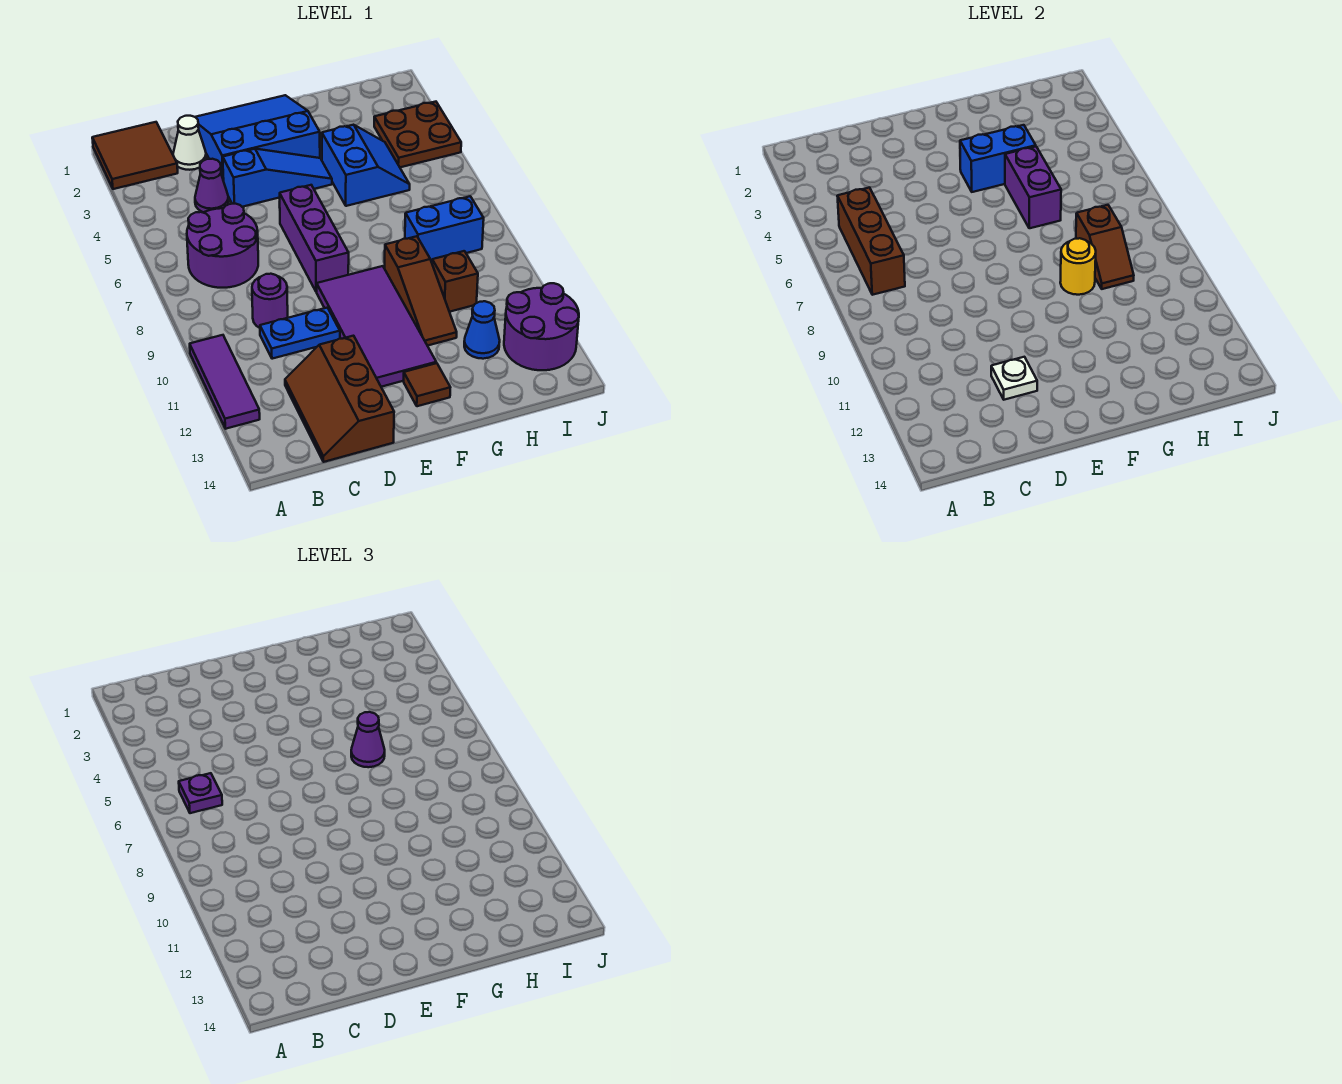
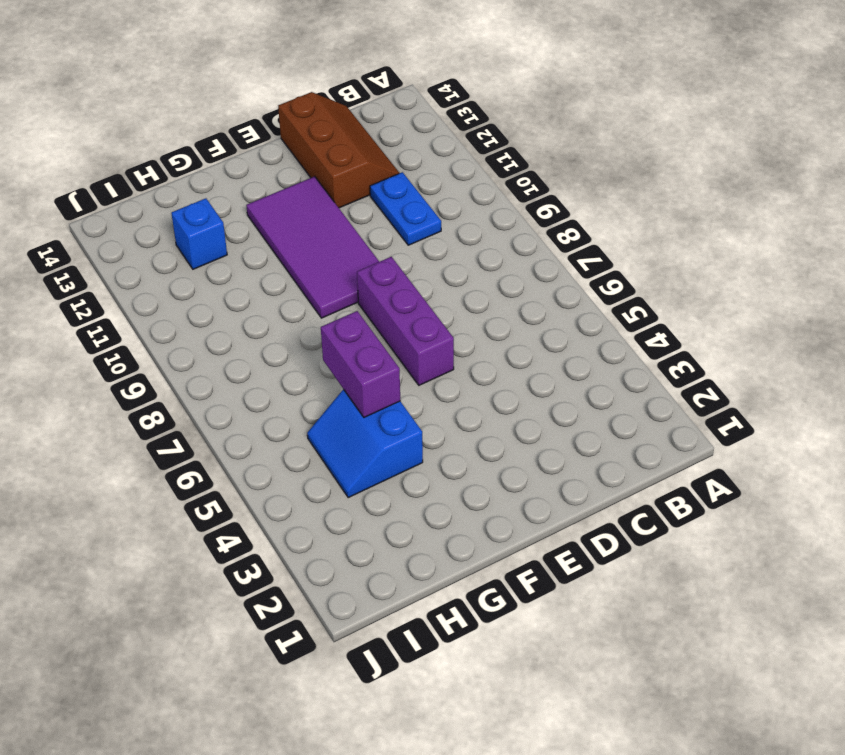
blue plate C10:C11 level 1 -> blue plate C10:D10 level 1
blue brick H12 level 1 -> blue cone H12 level 1
none -> brown tile A1:B2 level 1
none -> purple tile A10:A12 level 1
none -> purple round brick B6:C7 level 1

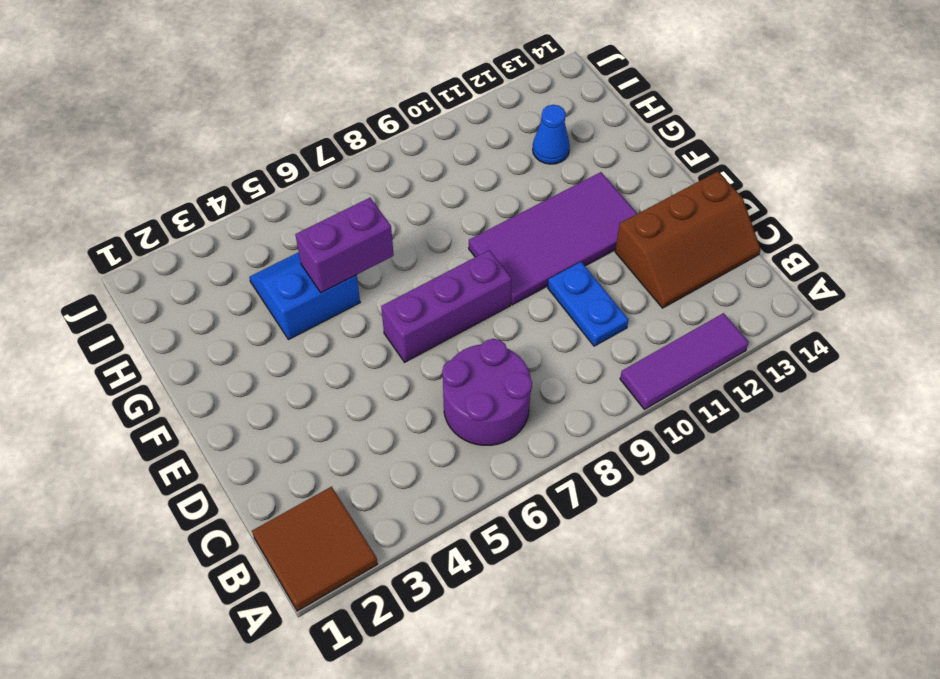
none -> white cone C2 level 1
none -> purple cone C4 level 1
none -> purple round brick C9 level 1

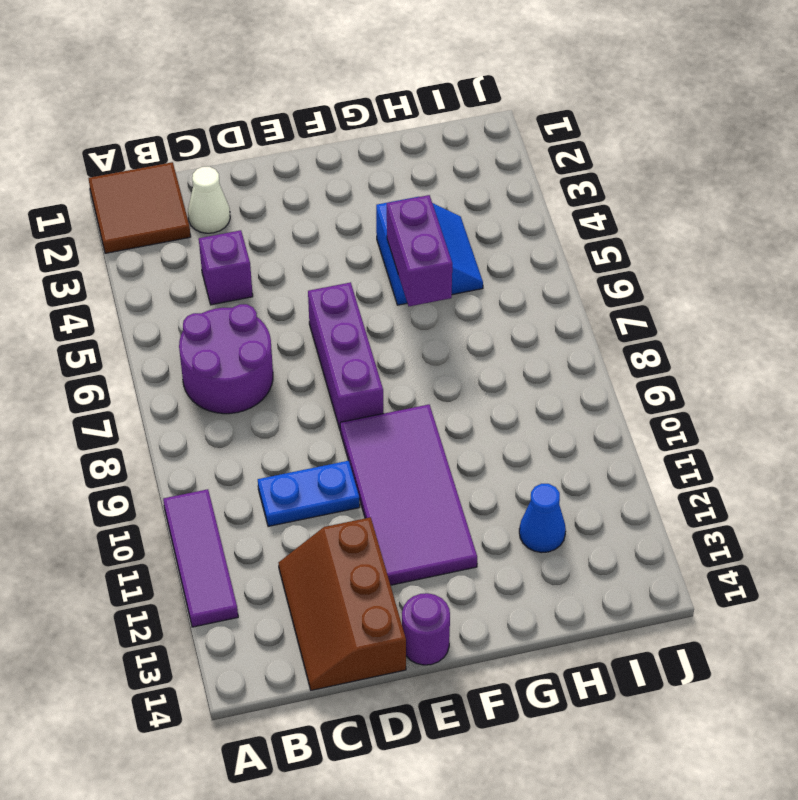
purple brick C4 level 1 -> purple cone C4 level 1
purple round brick E14 level 1 -> purple round brick C9 level 1
none -> blue slope D1:F3 level 1 top 3
none -> blue slope D4:F4 level 1 top D
none -> brown tile F13 level 1

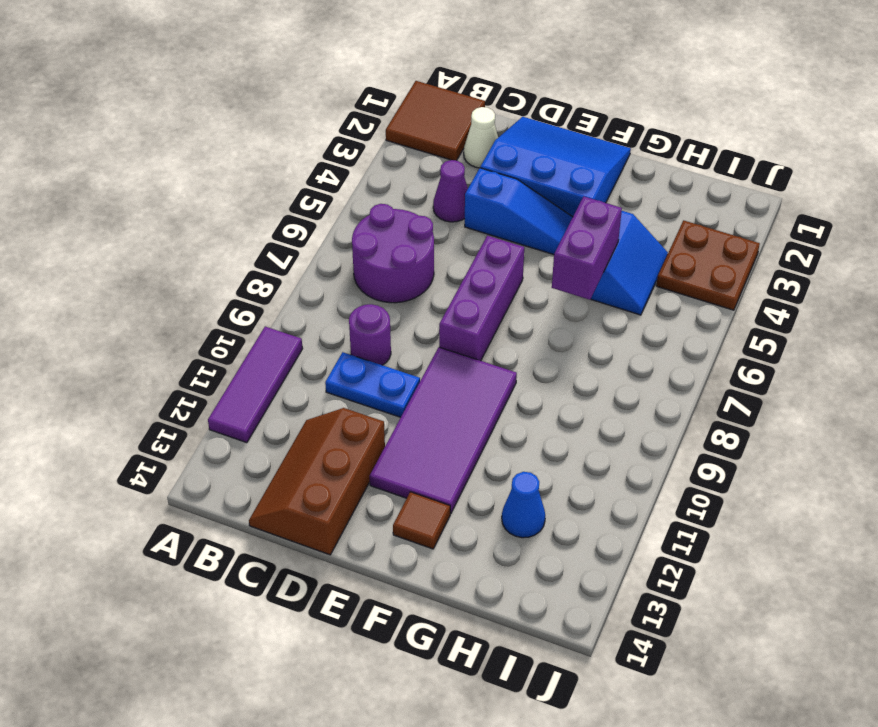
none -> brown slope G9:G11 level 1 top 9
none -> blue brick H8:I8 level 1
none -> brown brick H10 level 1

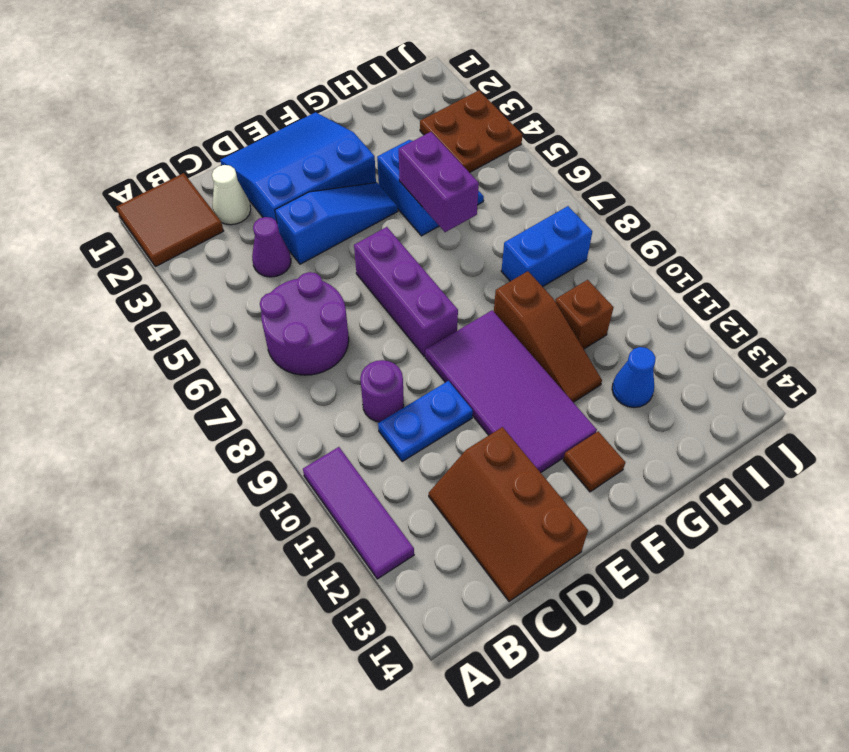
none -> purple round brick I12:J13 level 1
none -> brown brick B5:B7 level 2
none -> white plate D12 level 2

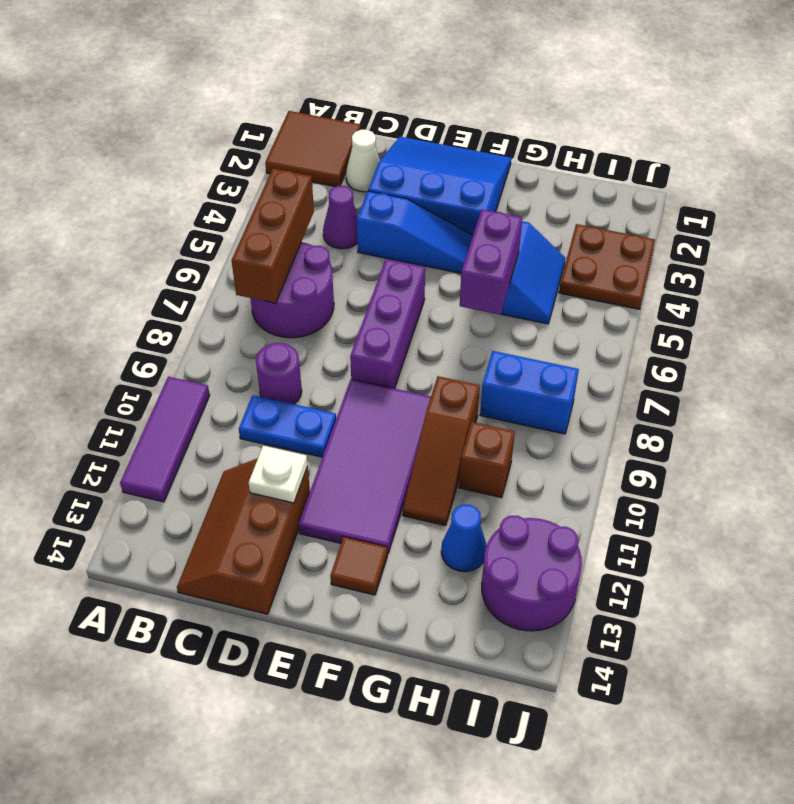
none -> blue brick F4:G4 level 2
none -> yellow round brick G9 level 2
none -> brown slope H8:H9 level 2 top 8

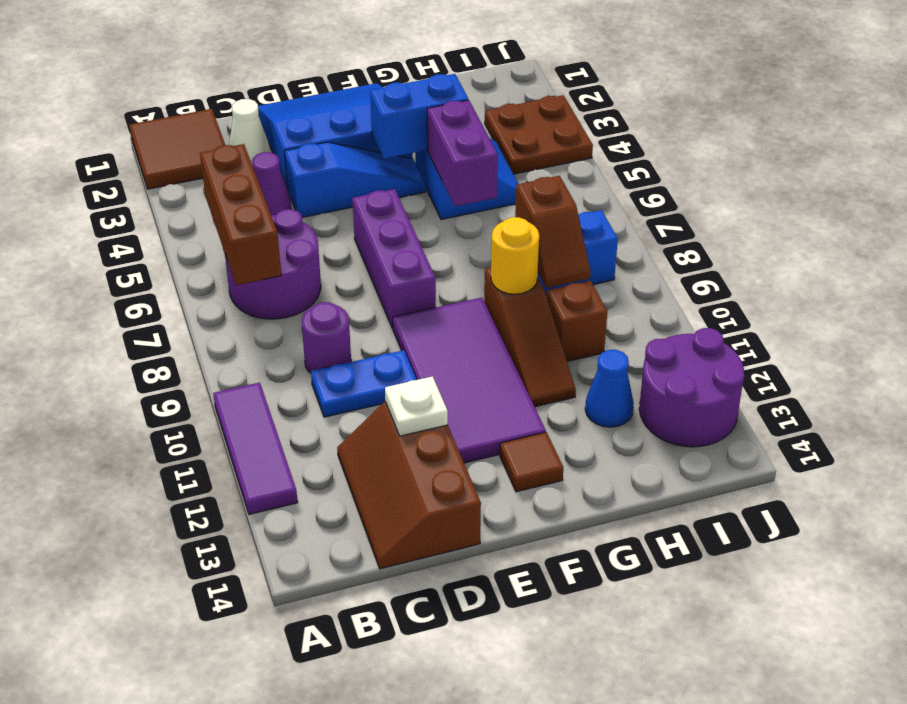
none -> purple plate B6 level 3
none -> purple cone G6 level 3

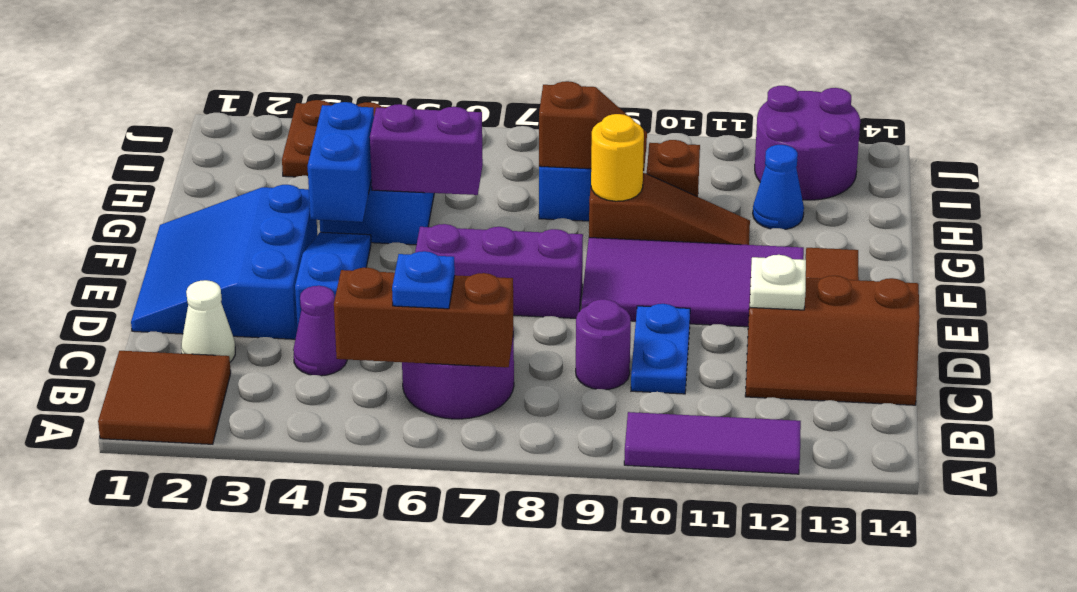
blue plate B6 level 3 -> purple plate B6 level 3
none -> purple cone G6 level 3

